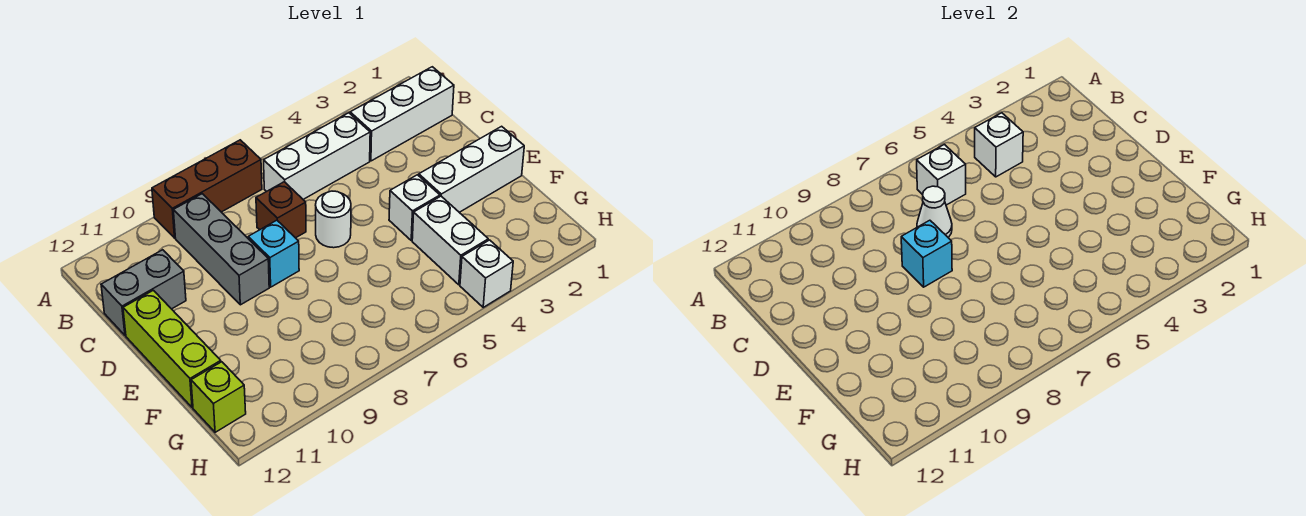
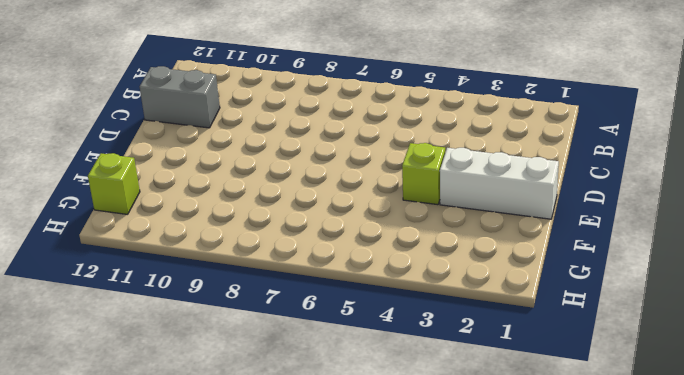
lime brick E4 level 1 -> white brick E4 level 1
none -> brown brick A7:A9 level 1
none -> white brick B1:B3 level 1
none -> white brick B4:B6 level 1

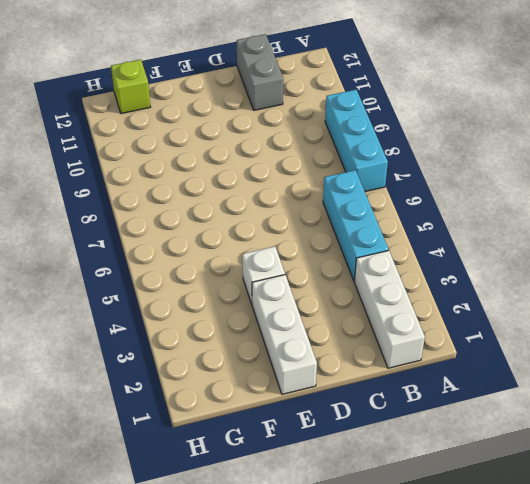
cyan brick A7:A9 level 1 -> brown brick A7:A9 level 1
cyan brick B4:B6 level 1 -> white brick B4:B6 level 1
none -> grey brick B9:D9 level 1
none -> brown brick C7 level 1
none -> white round brick D6 level 1

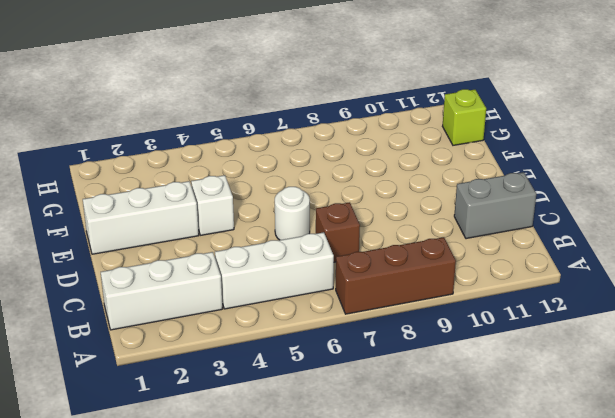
none -> grey brick B9:D9 level 1
none -> cyan brick D8 level 1
none -> lime brick D12:F12 level 1

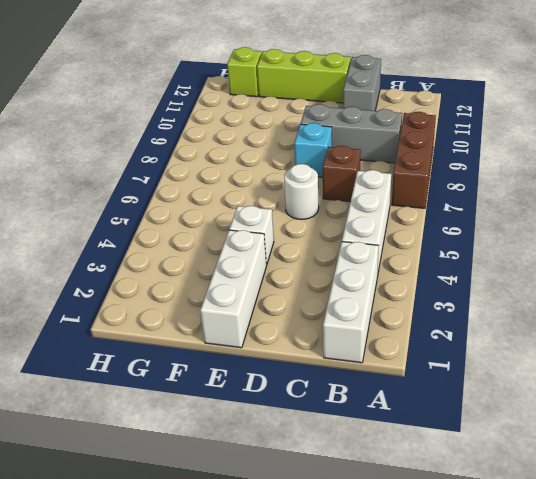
none -> white brick F4:G4 level 1
none -> white brick H4 level 1
none -> white brick B4 level 2

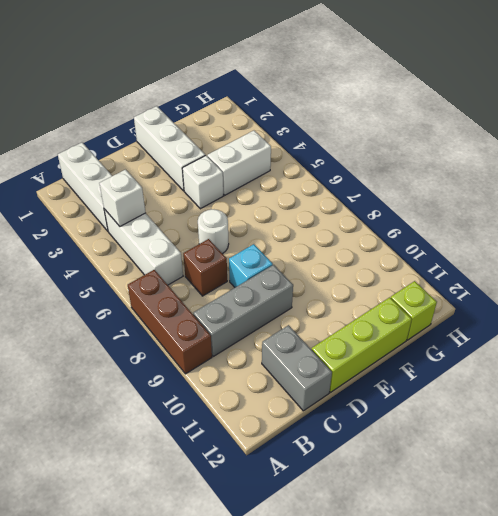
none -> white brick H4 level 1
none -> white brick B6 level 2
none -> white cone C7 level 2

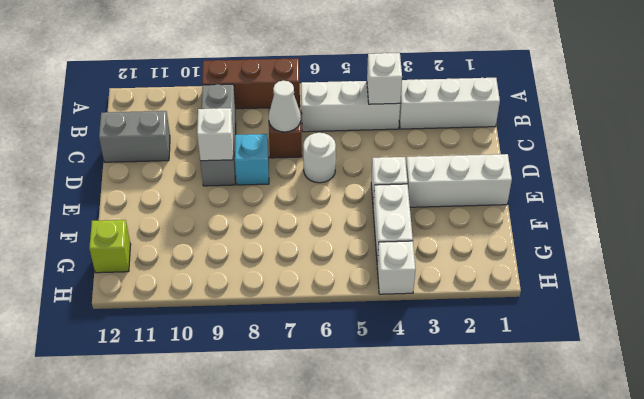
white brick D9 level 2 -> white brick B6 level 2
none -> lime brick D12:F12 level 1
none -> cyan brick D8 level 2

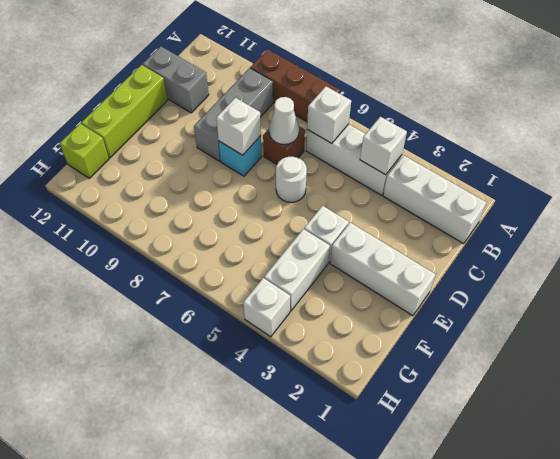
white brick D8 level 2 -> cyan brick D8 level 2

